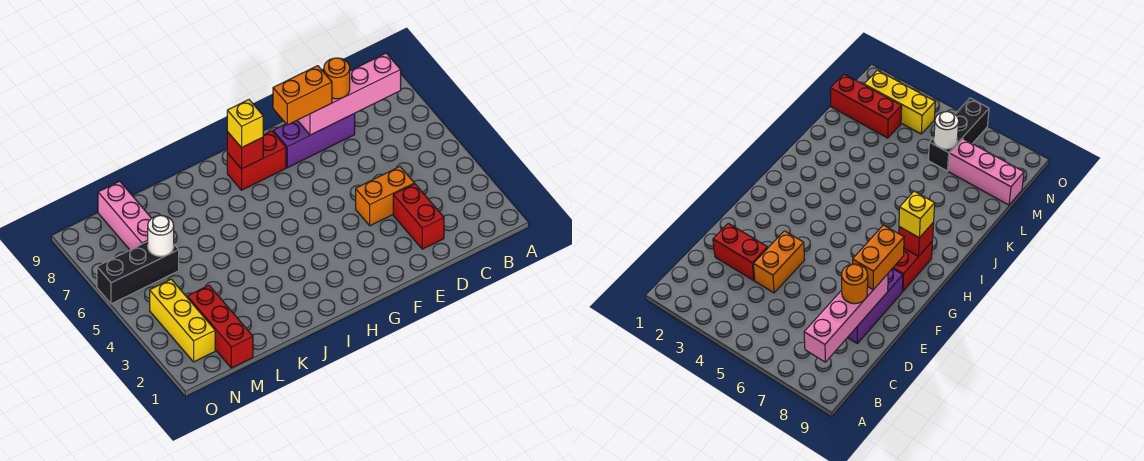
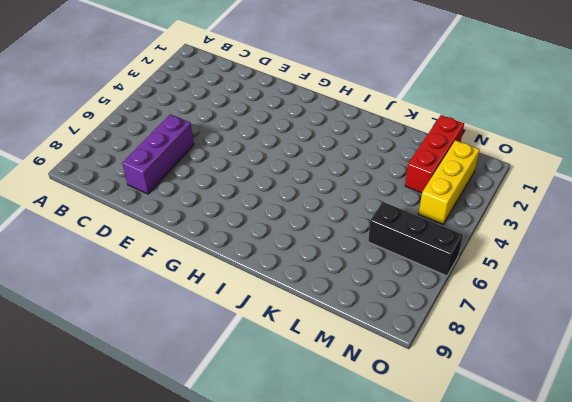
purple brick D6:D8 level 1 -> purple brick D8:F8 level 1
none -> red brick D2:D3 level 1
none -> orange brick D4:E4 level 1
none -> red brick G8:H8 level 1

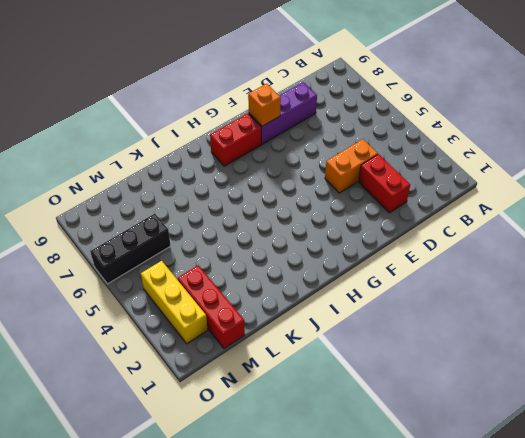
orange brick F8 level 2 -> none
none -> pink brick M7:M9 level 1
none -> pink brick B8:E8 level 2
none -> red brick H8 level 2

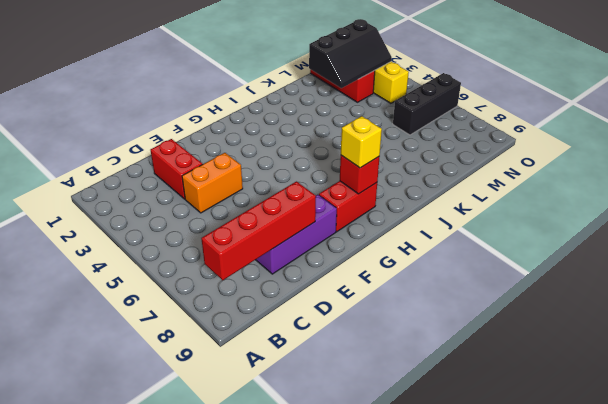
red brick B8:E8 level 2 -> pink brick B8:E8 level 2
black slope L2:N3 level 2 top 2 -> none
none -> pink brick M7:M9 level 1
none -> white round brick M6 level 2
none -> orange round brick D8 level 3

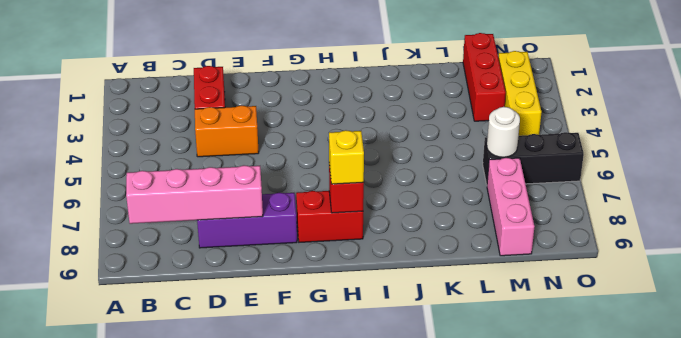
none -> orange round brick D8 level 3
none -> orange brick E8:F8 level 3

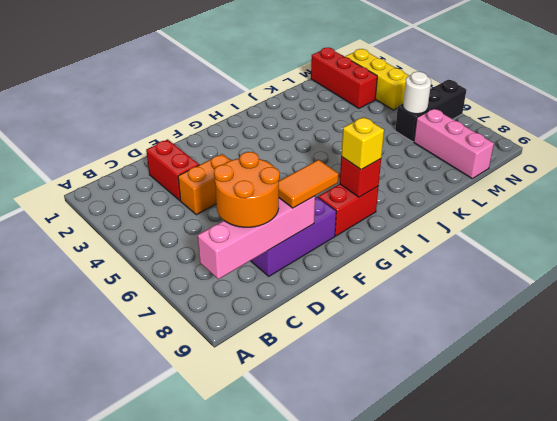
orange round brick C7:D8 level 3 -> orange round brick D8 level 3
orange tile E8:F8 level 3 -> orange brick E8:F8 level 3

